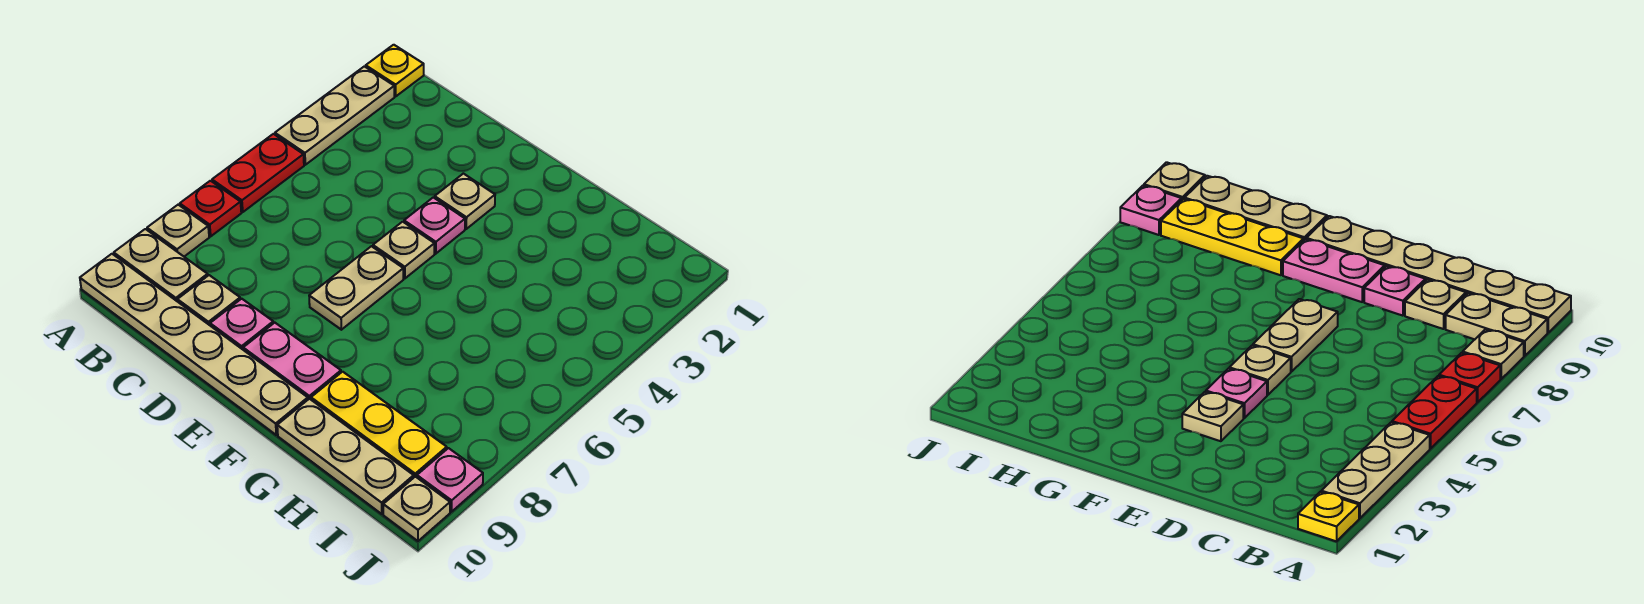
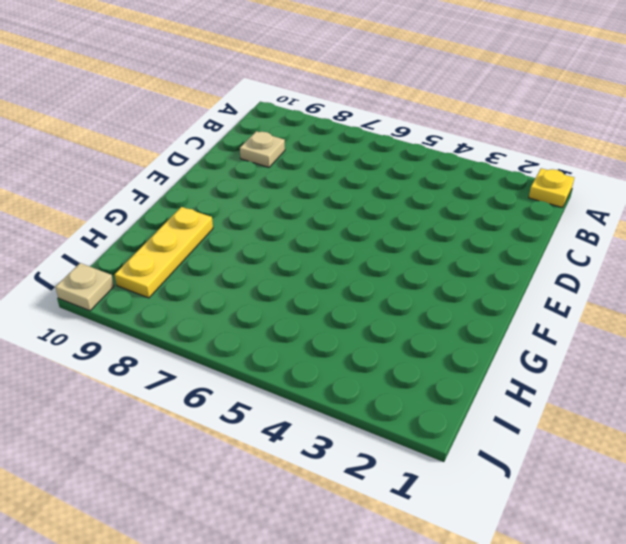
none -> tan plate A2:A4 level 1
none -> red plate A5:A6 level 1
none -> red plate A7 level 1

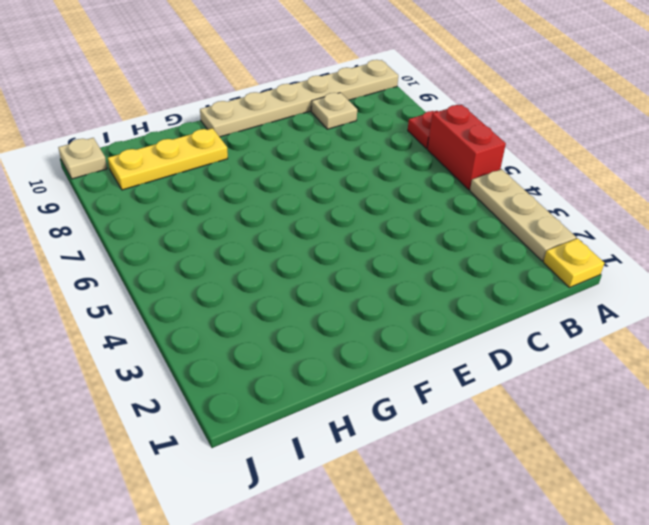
red brick A5:A6 level 1 -> red plate A5:A6 level 1
none -> tan plate A8 level 1
none -> tan plate A9:B9 level 1
none -> pink plate D9 level 1

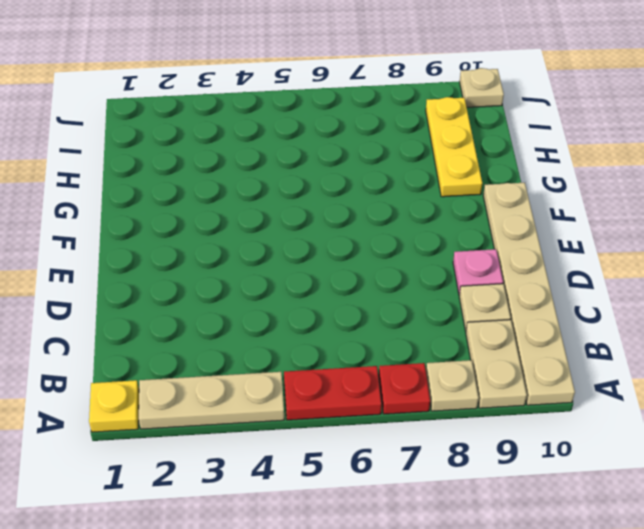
none -> tan plate E3 level 1
none -> pink plate E4 level 1
none -> tan plate E5 level 1

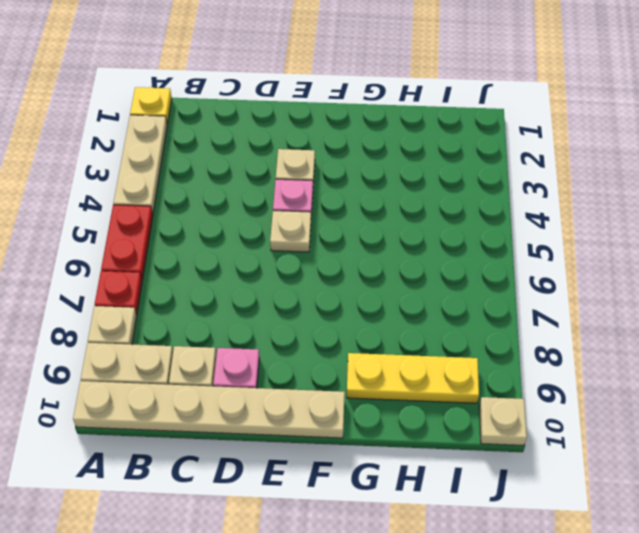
none -> tan plate E6:E7 level 1
none -> pink plate E9:F9 level 1
none -> tan plate G10:I10 level 1

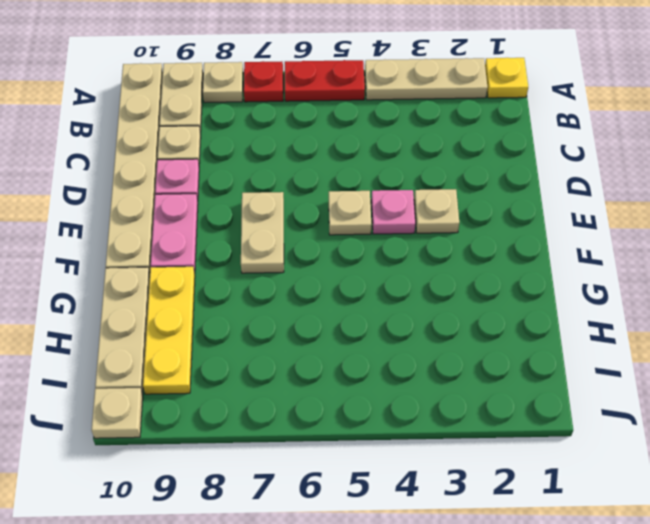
tan plate E7:F7 level 1 -> tan plate E6:E7 level 1
none -> pink plate J9 level 1

